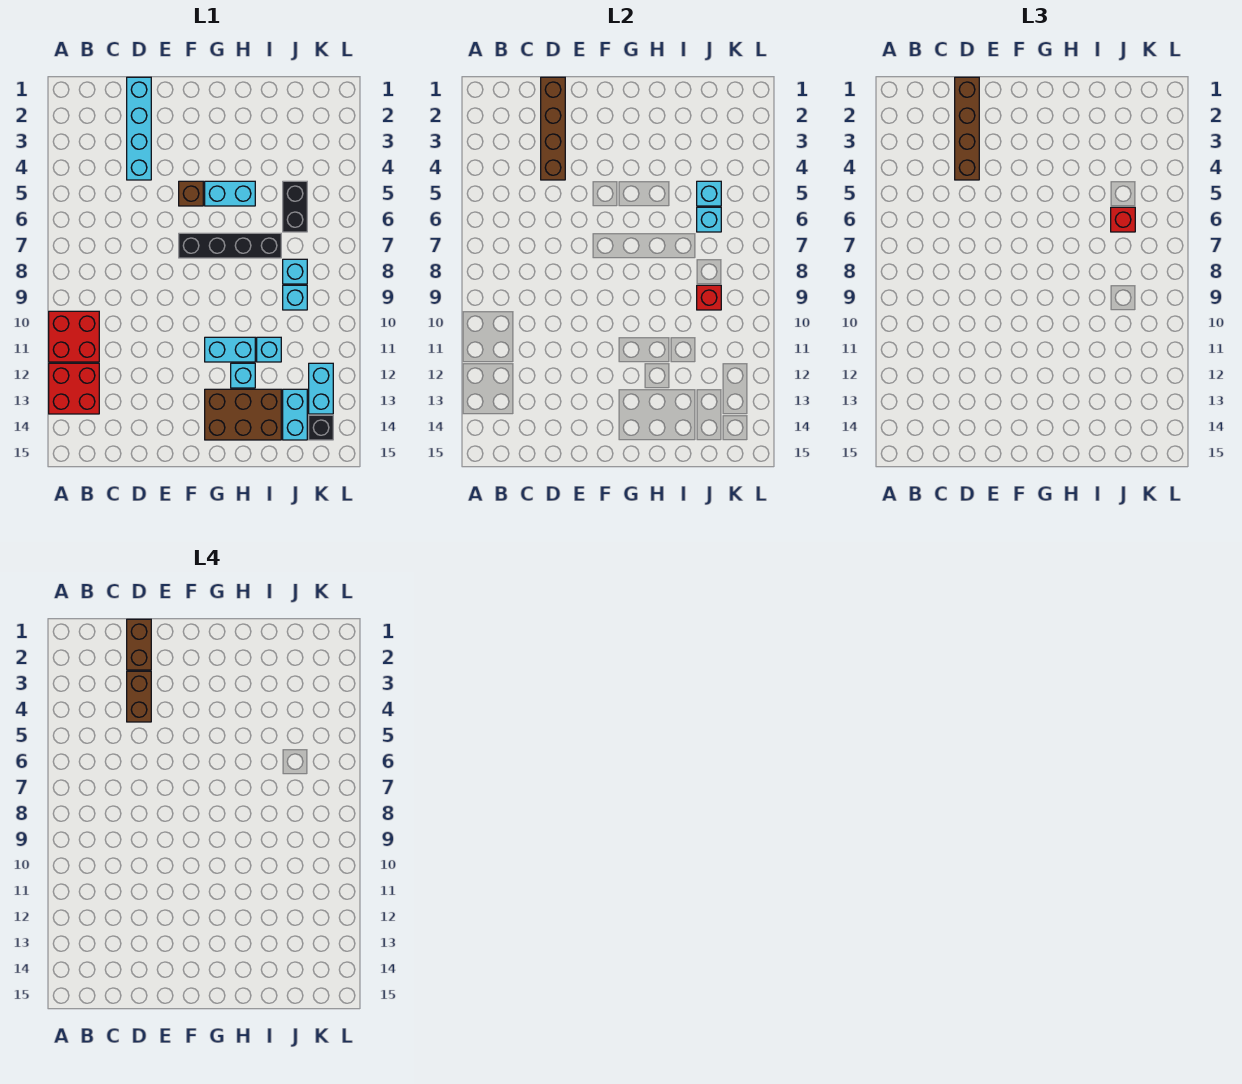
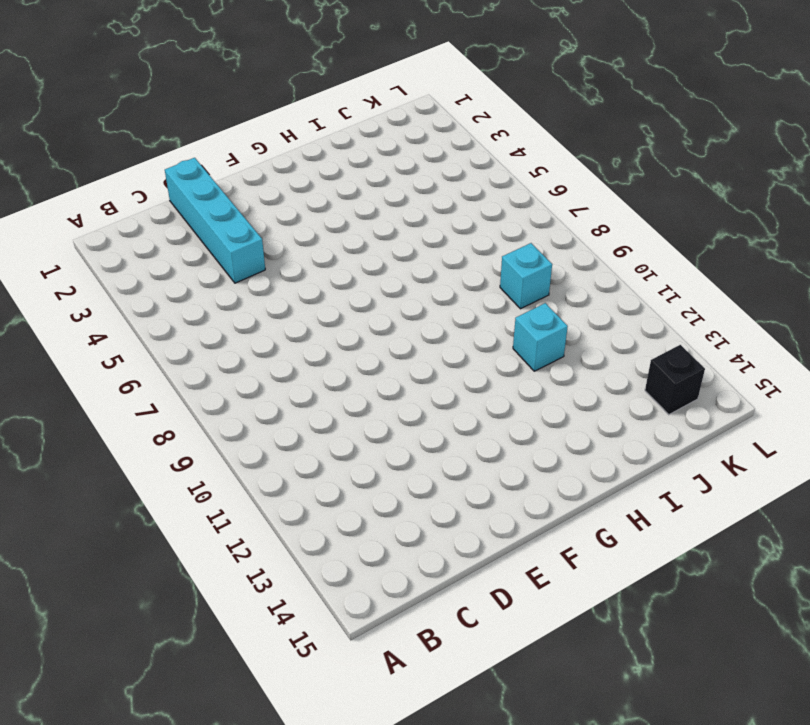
none -> red brick A10:B11 level 1
none -> red brick A12:B13 level 1
none -> brown brick F5 level 1

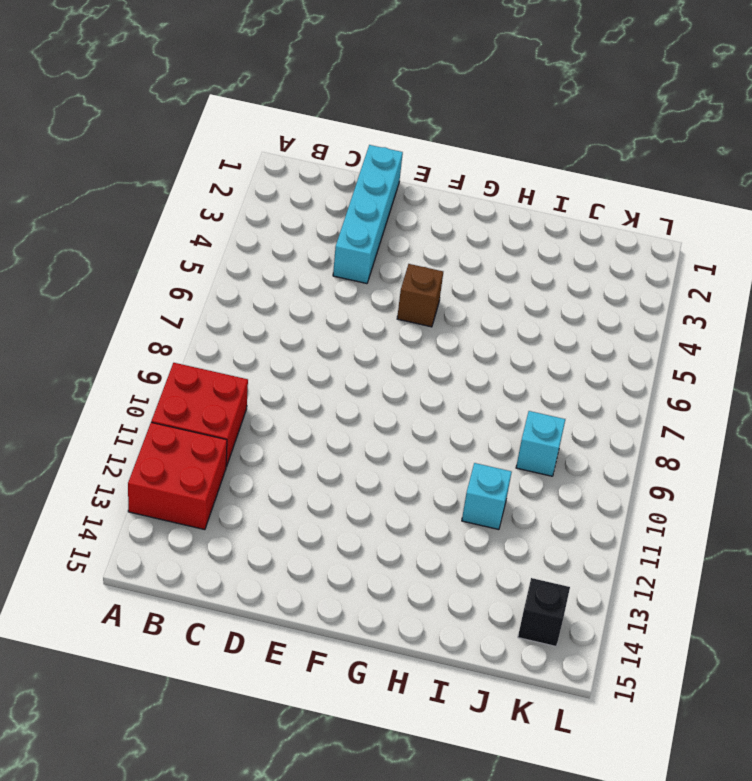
none -> black brick F7:I7 level 1
none -> cyan brick G5:H5 level 1
none -> cyan brick G11:H11 level 1

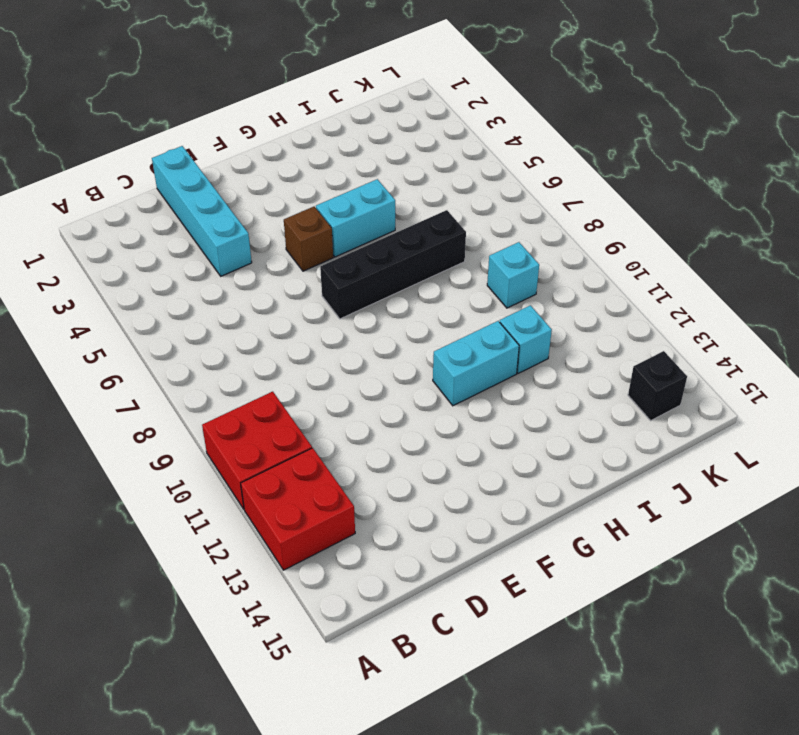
none -> brown brick G13:I14 level 1
none -> cyan brick H12 level 1
none -> black brick J5:J6 level 1

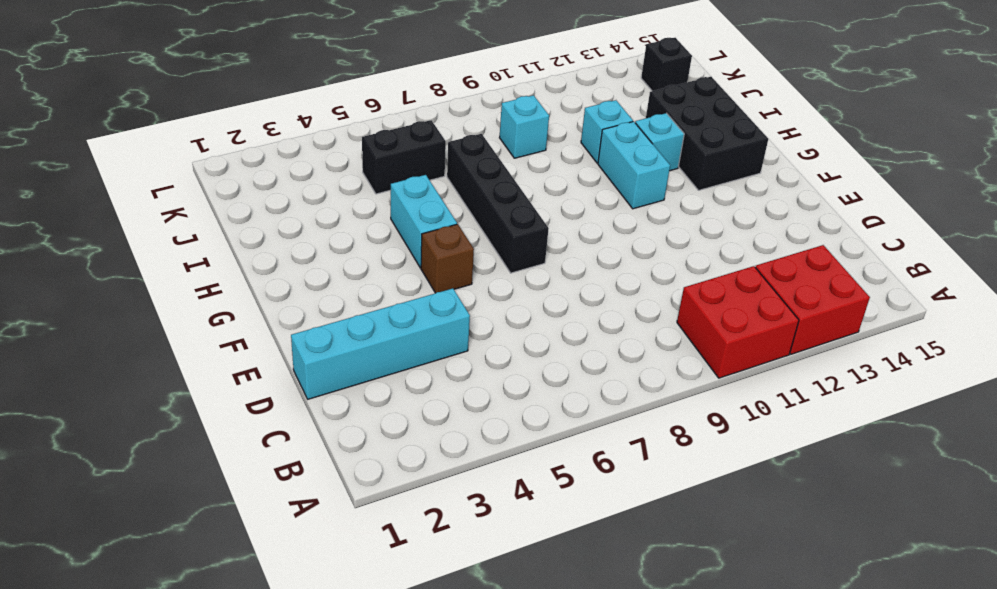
black brick G13:I14 level 1 -> brown brick G13:I14 level 1
none -> cyan brick J8 level 1
none -> cyan brick J13:J14 level 1
none -> cyan brick K12:K13 level 1

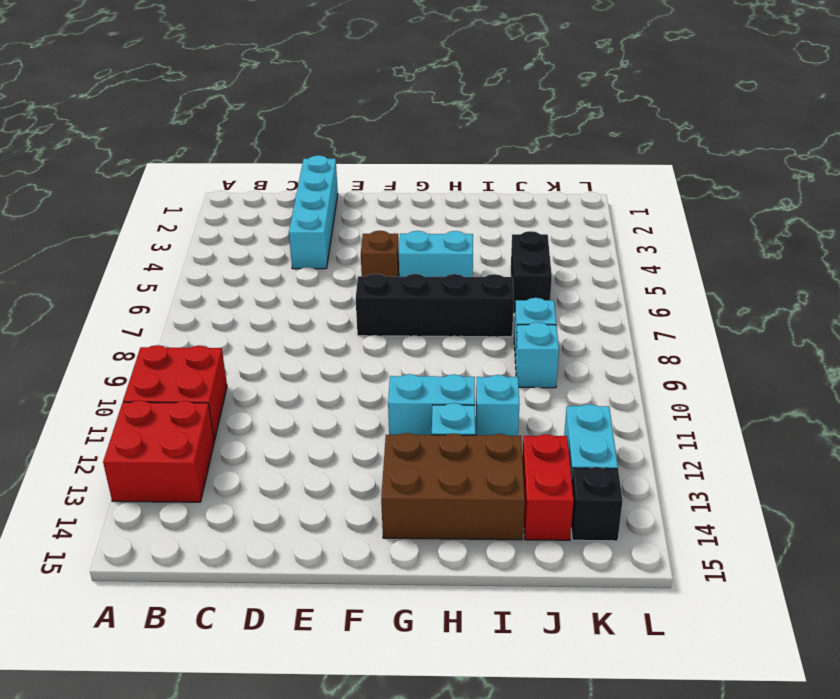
red brick J13:J14 level 1 -> cyan brick J13:J14 level 1
none -> brown brick D1:D4 level 2
none -> cyan brick J5 level 2
none -> cyan brick J6 level 2

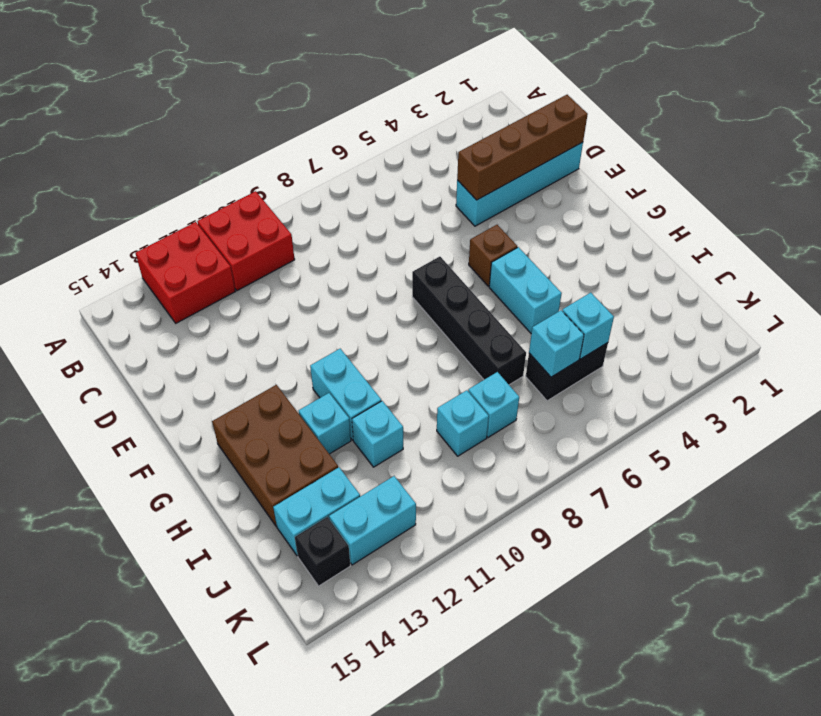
none -> red brick J9 level 2
none -> brown brick D1:D4 level 3
none -> red brick J6 level 3

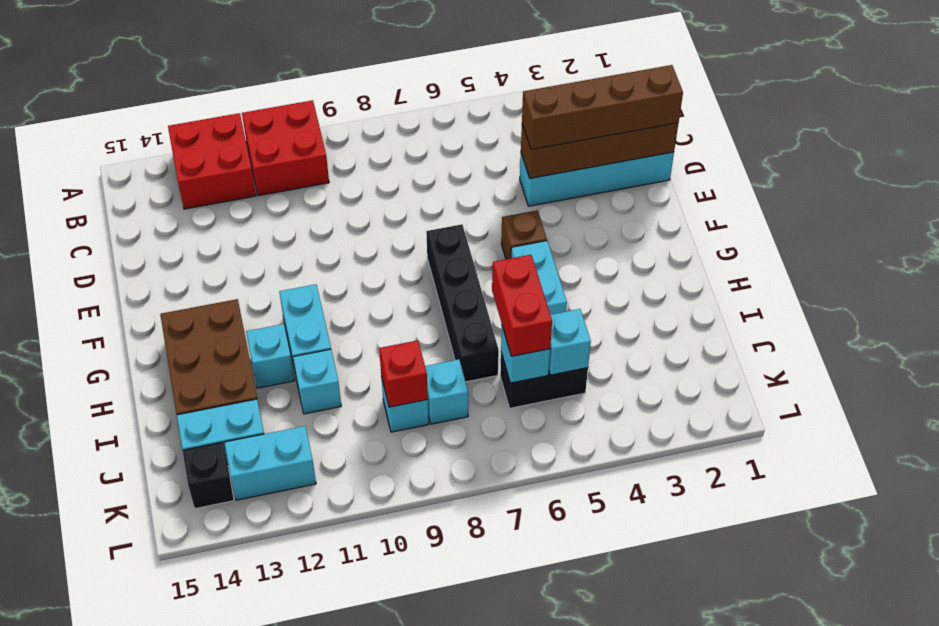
red brick I6:J6 level 3 -> red brick J6 level 3
none -> brown brick D1:D2 level 4
none -> brown brick D3:D4 level 4

